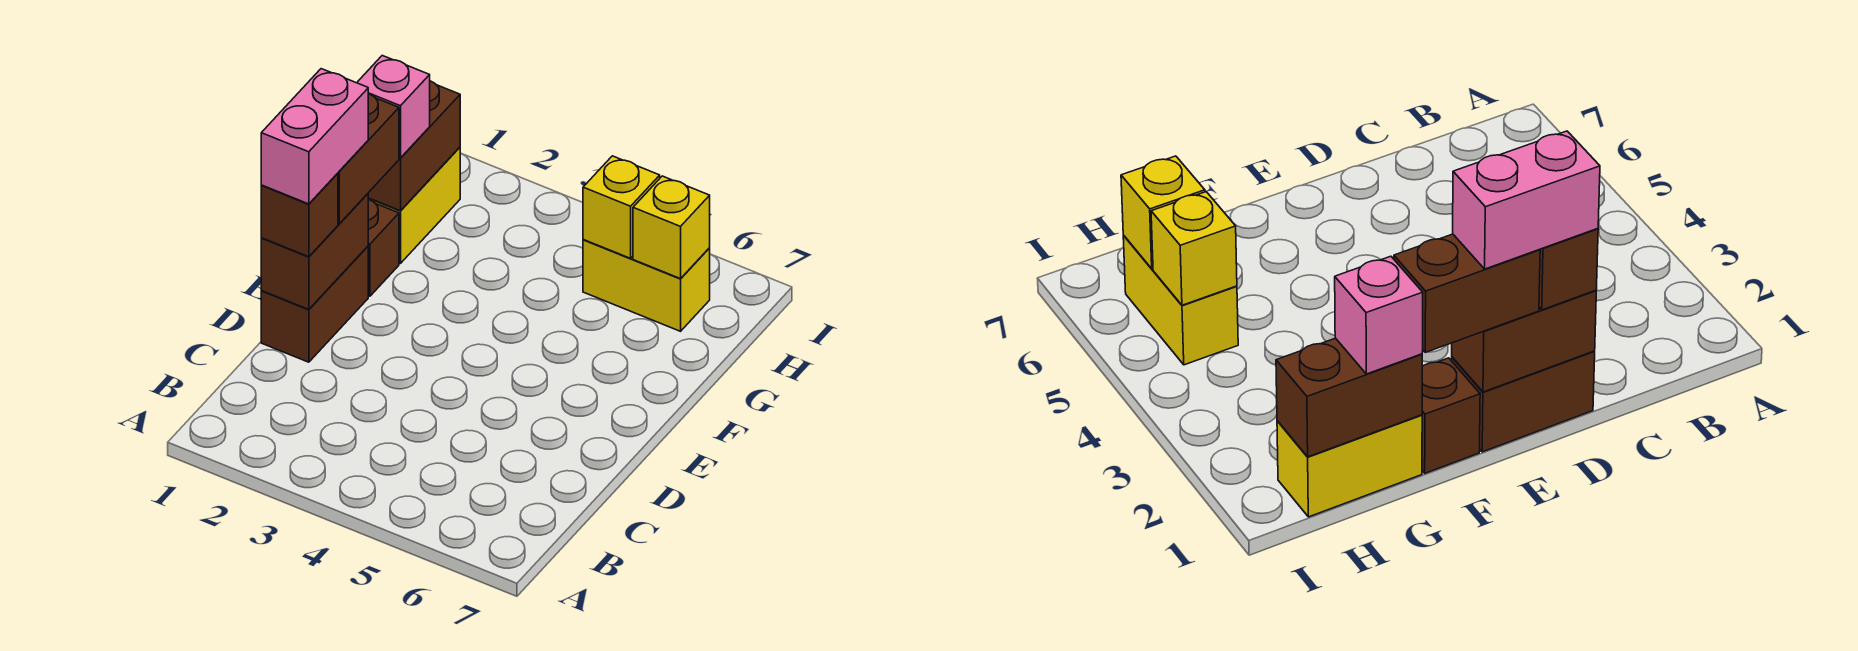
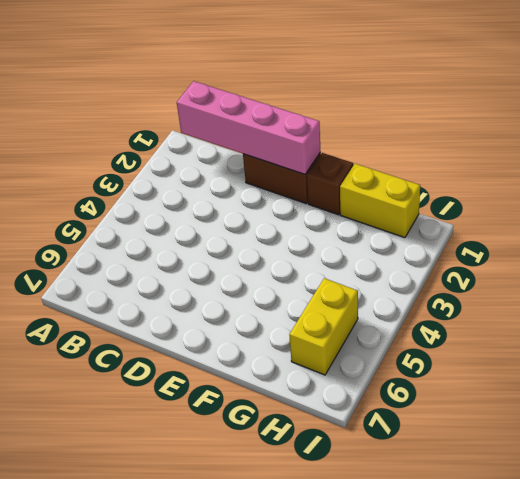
pink brick B1:E1 level 2 -> brown brick D1:E1 level 2
none -> brown brick G1:H1 level 2
none -> yellow brick H5 level 2
none -> yellow brick H6 level 2

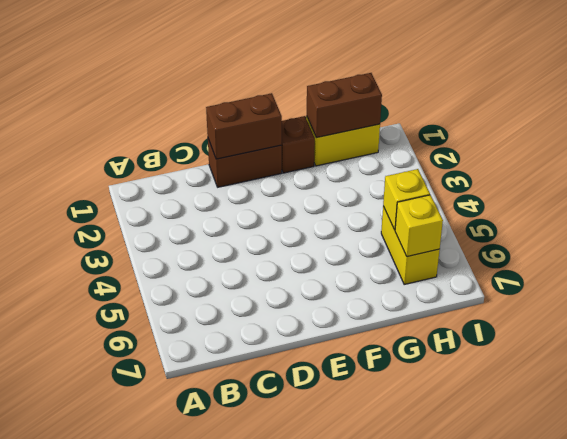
none -> brown brick D1 level 3
none -> brown brick E1:F1 level 3
none -> pink brick G1 level 3

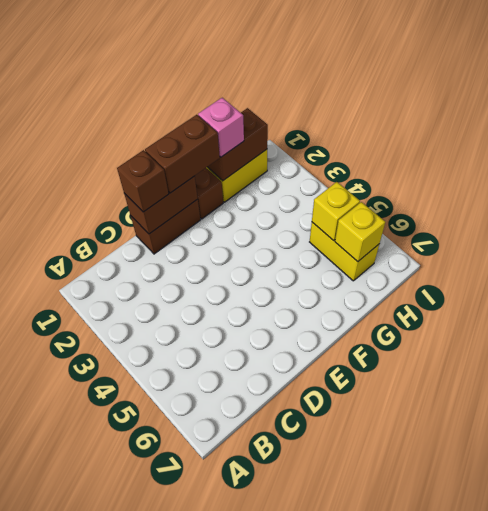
none -> pink brick D1:E1 level 4

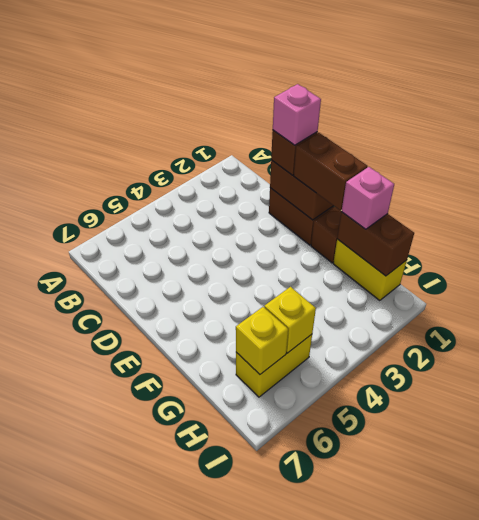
pink brick D1 level 4 -> pink brick D1:E1 level 4

